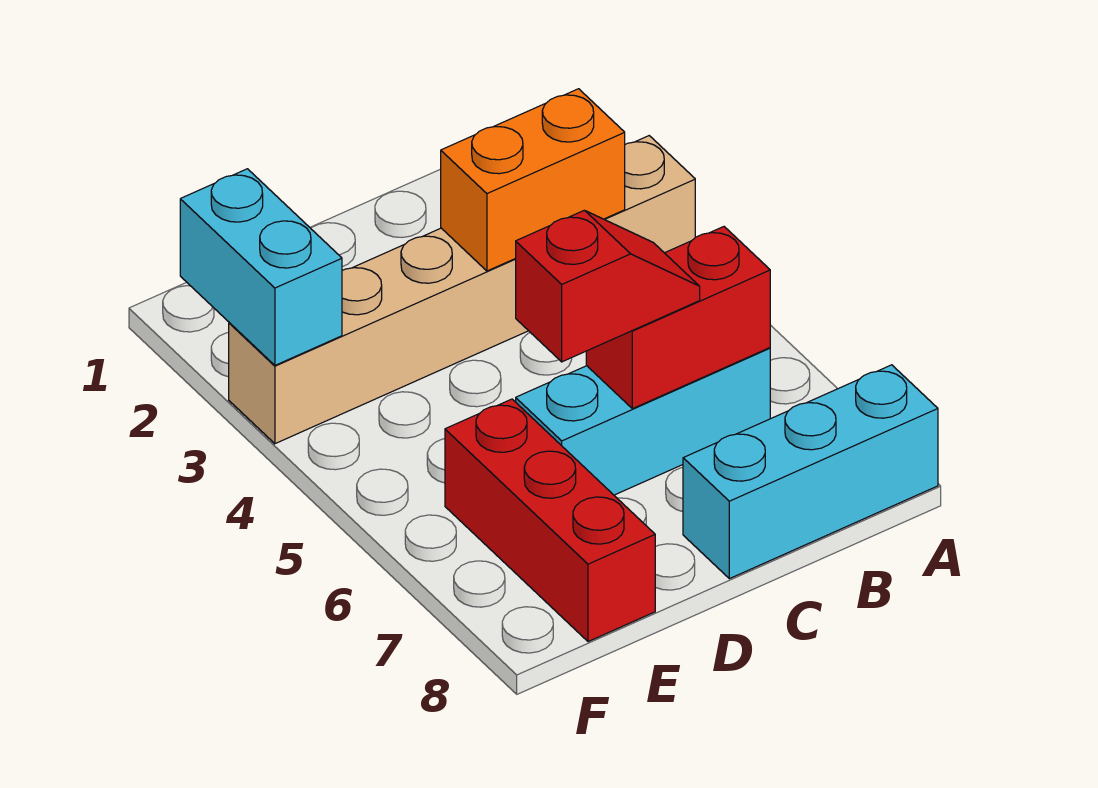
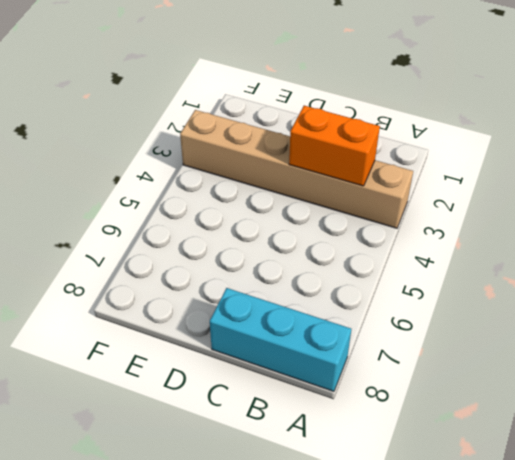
none -> cyan brick B6:D6 level 1
none -> red brick E6:E8 level 1

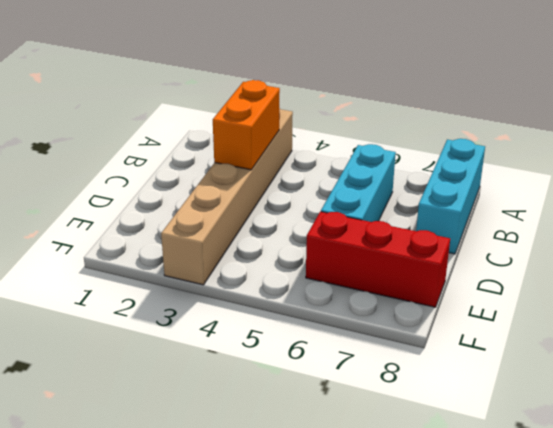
none -> red brick B6:C6 level 2
none -> cyan brick F2:F3 level 2

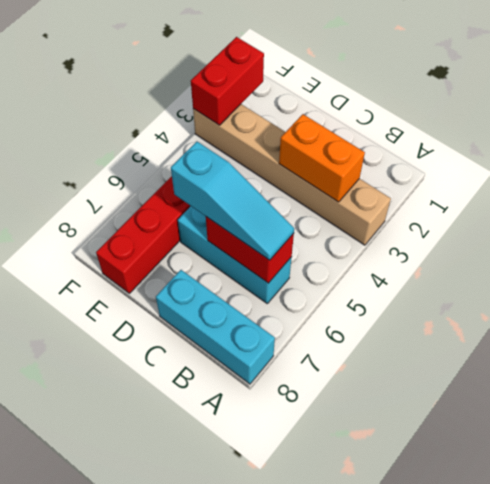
cyan slope B6:D6 level 3 top D -> red slope C6:D6 level 3 top D
red brick F2:F3 level 2 -> cyan brick F2:F3 level 2

